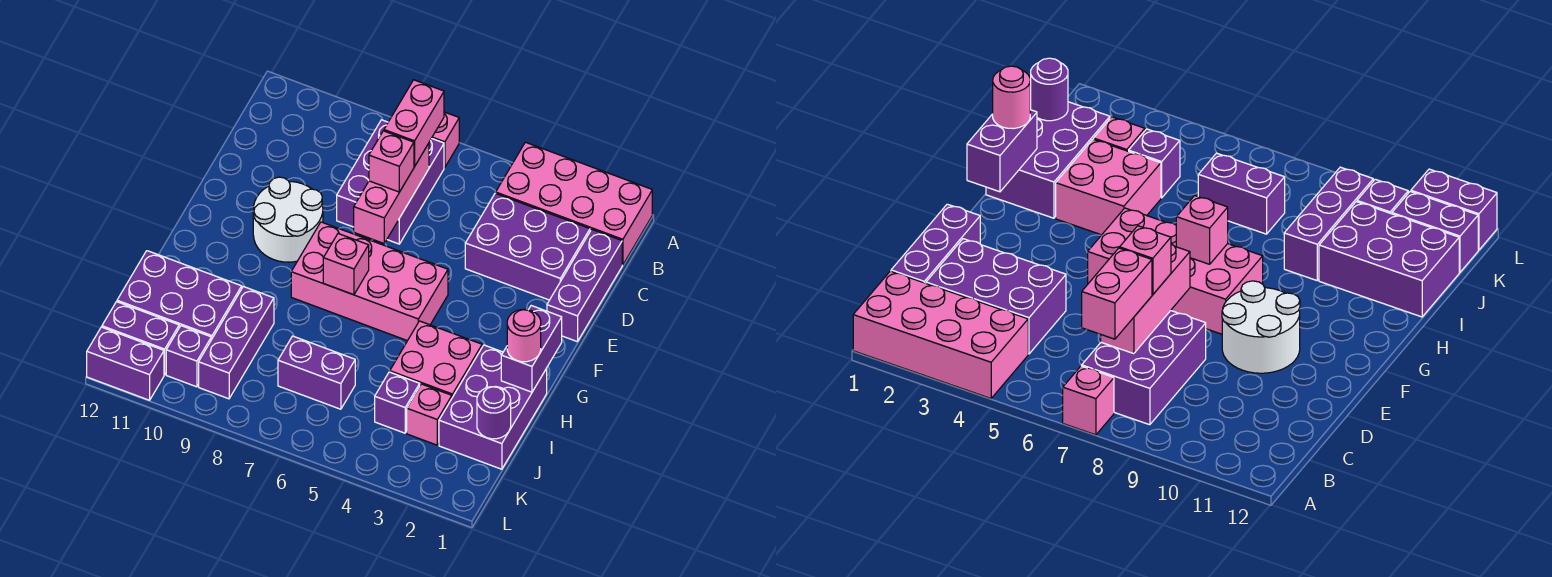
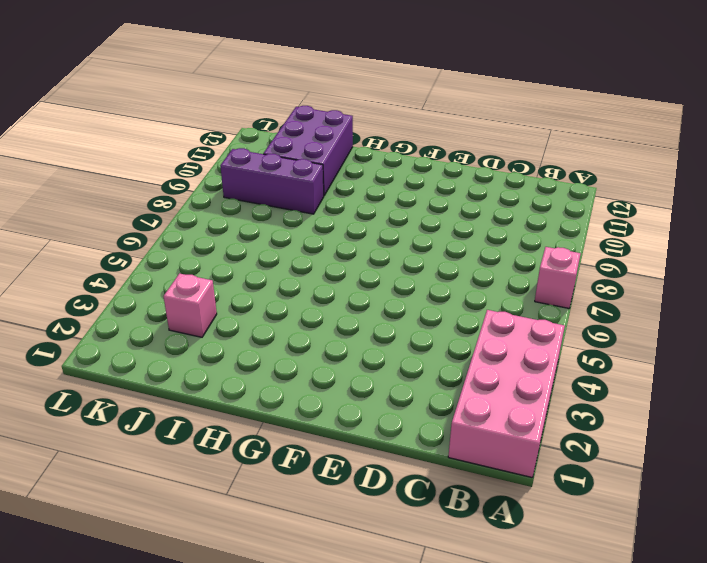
none -> purple brick B7:D8 level 1
none -> purple brick C1:E1 level 1
none -> purple brick C2:D4 level 1

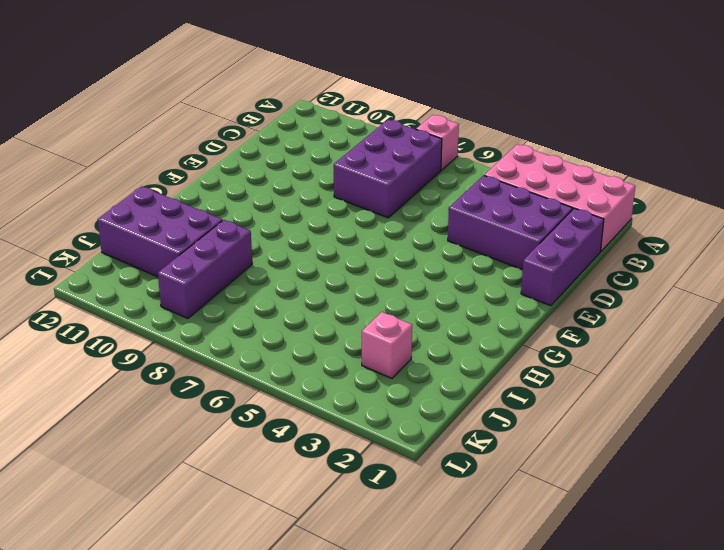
none -> white round brick E9:F10 level 1
none -> pink brick F5:G8 level 1
none -> purple brick H1:J2 level 1

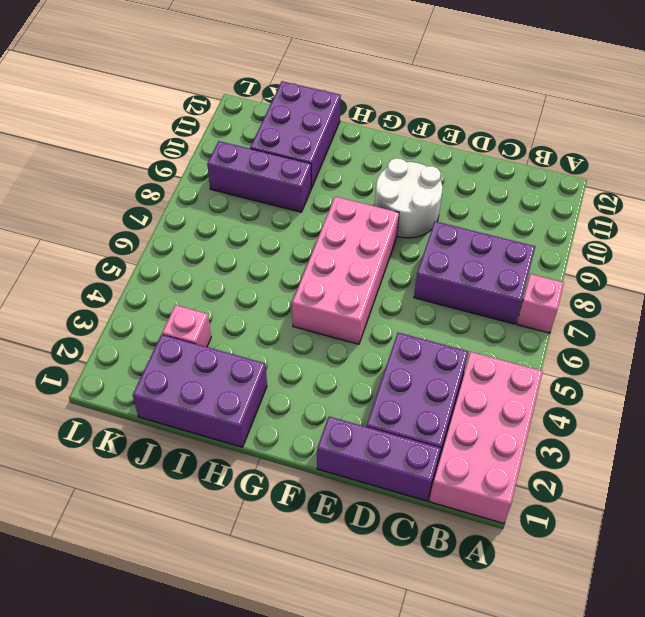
none -> pink brick H3:I4 level 1
none -> purple brick J4 level 1
none -> purple brick J6:J7 level 1

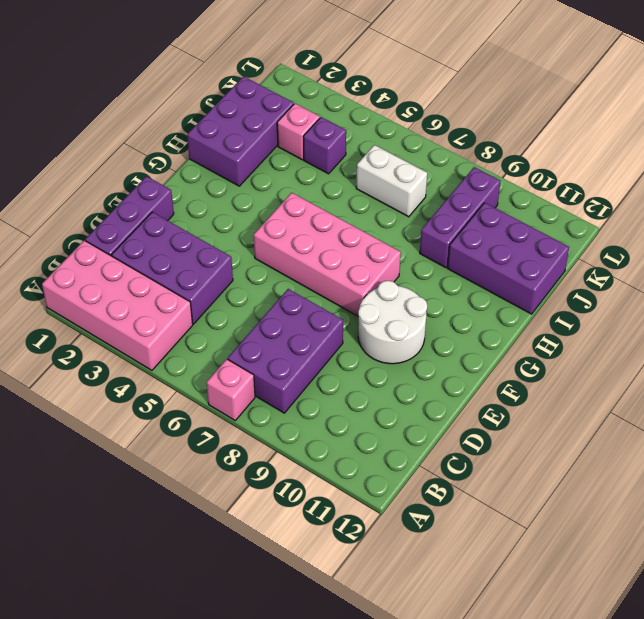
white brick J6:J7 level 1 -> purple brick J6:J7 level 1
none -> pink brick H3:I4 level 1
none -> purple brick K10 level 1
none -> purple brick K11:K12 level 1

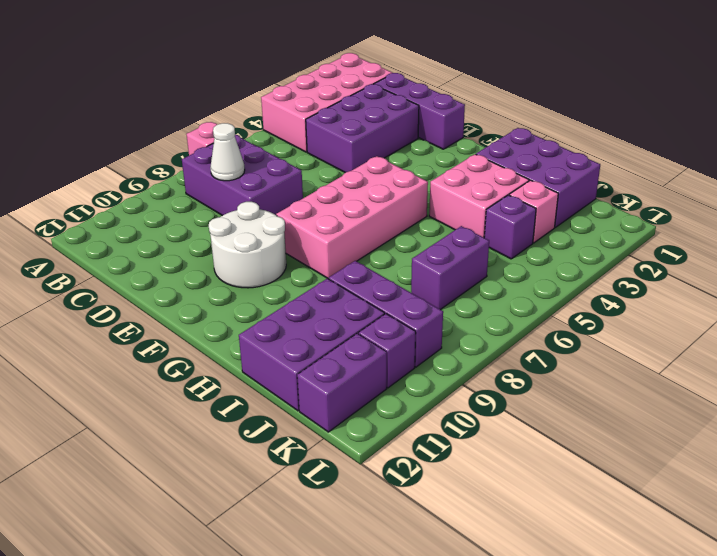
white cone C8 level 2 -> none
none -> purple brick L11:L12 level 1
none -> pink brick C7:E7 level 2
none -> purple brick G1:H1 level 2

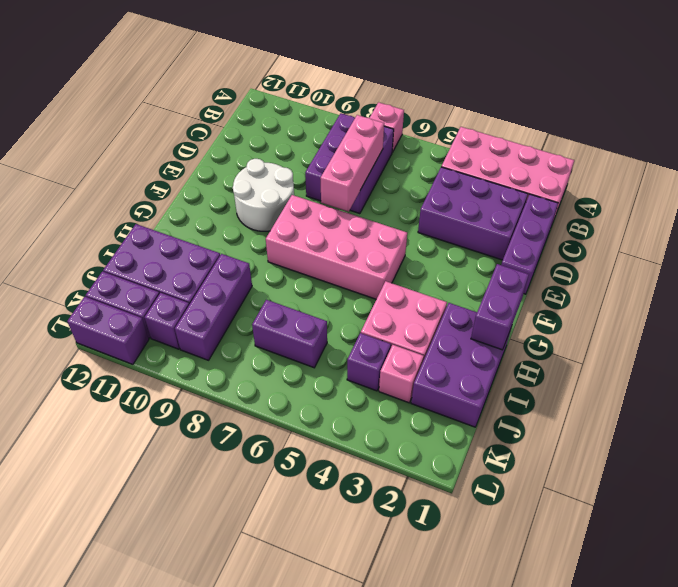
none -> pink brick G7 level 2
none -> purple round brick J1 level 2
none -> pink brick B7:C7 level 3

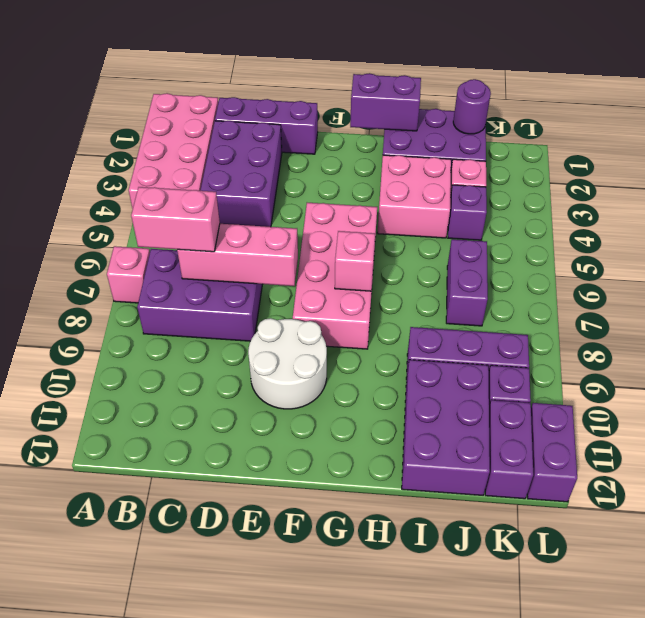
none -> pink brick D7 level 3
none -> pink round brick H1 level 3

